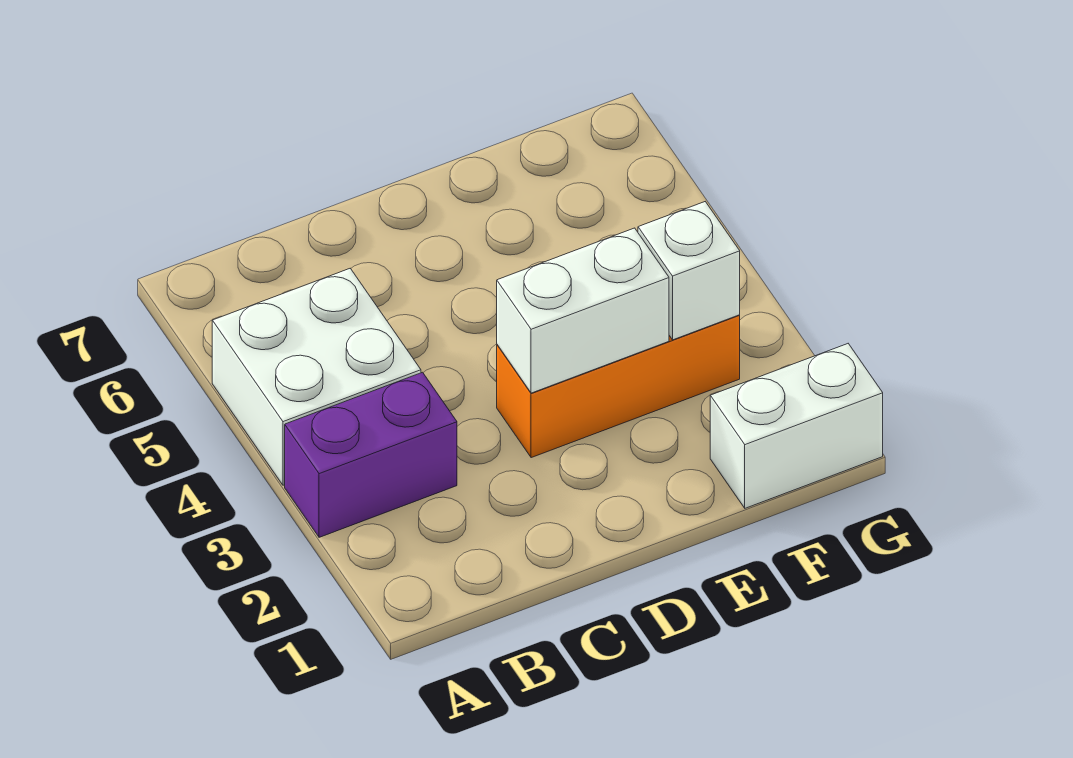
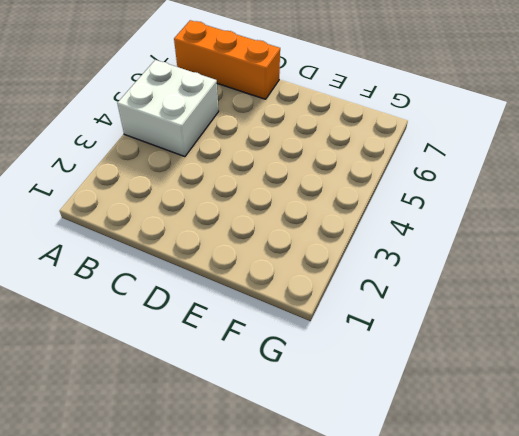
orange brick A7:C7 level 1 -> orange brick D3:F3 level 1
none -> purple brick A3:B3 level 1
none -> white brick F1:G1 level 1

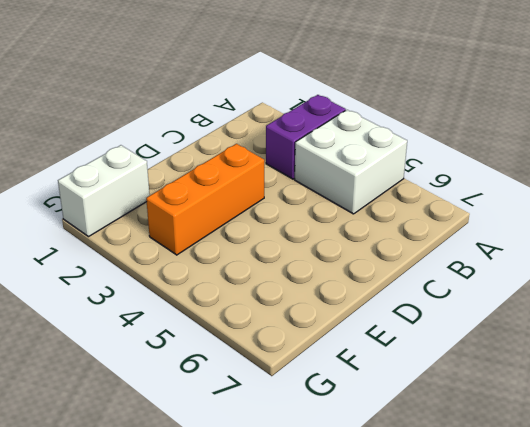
none -> white brick D3:E3 level 2
none -> white brick F3 level 2

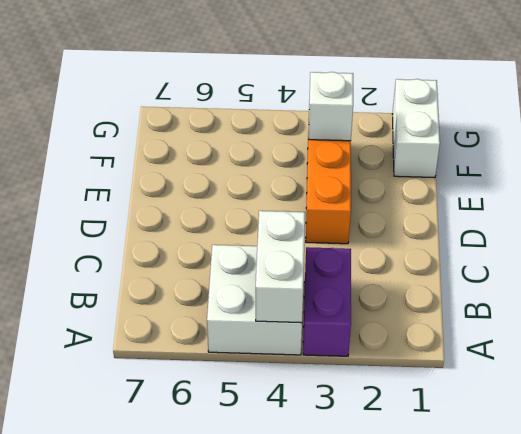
white brick A4:B4 level 2 -> white brick D3:E3 level 2

